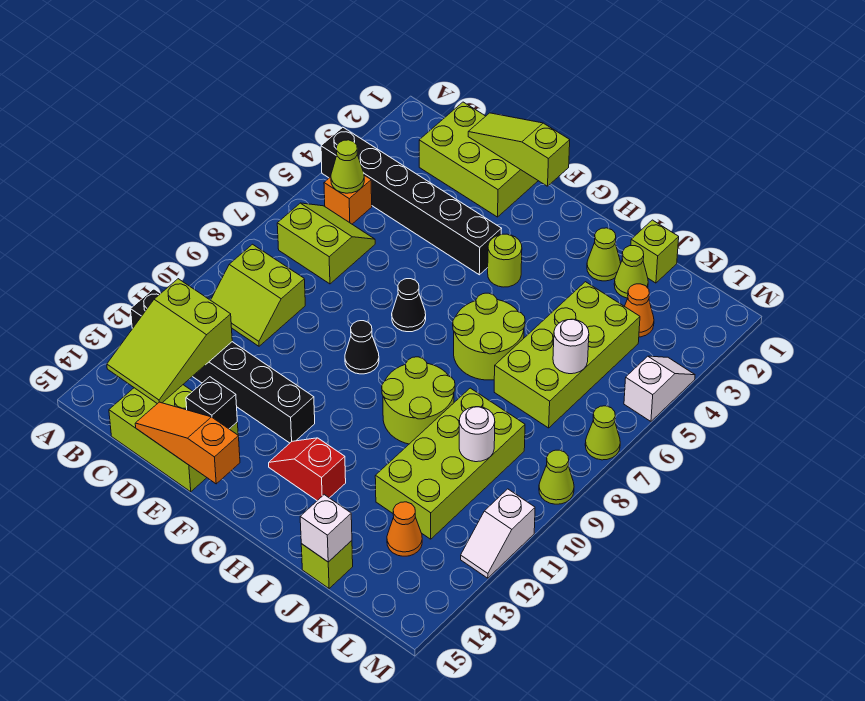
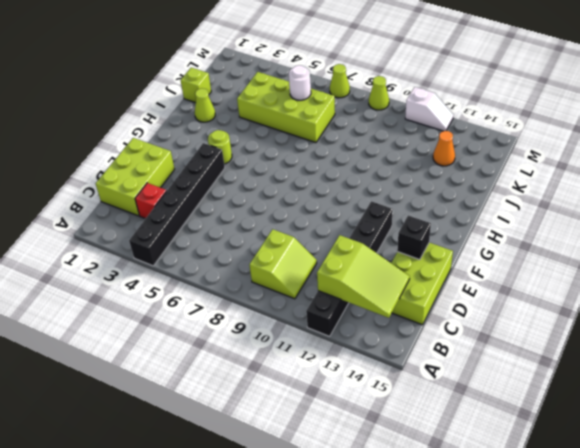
red brick C3 level 1 -> none
none -> orange brick B5 level 1
none -> lime slope B6:C7 level 1 top 7
none -> black cone F7 level 1
none -> black cone F9 level 1

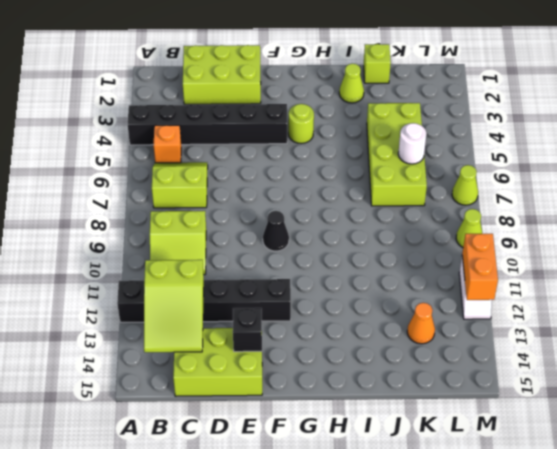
orange brick M11:M12 level 2 -> none
none -> black cone F7 level 1
none -> red slope G13:H13 level 1 top H
none -> lime round brick H6:I7 level 1
none -> lime round brick H9:I10 level 1

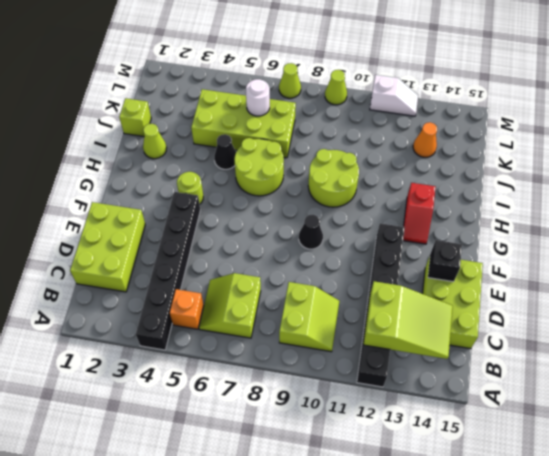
black cone I5 level 1 -> black cone F7 level 1
none -> lime cone J2 level 1
none -> lime brick J9:K12 level 1
none -> lime brick J15 level 1
none -> orange cone K3 level 1

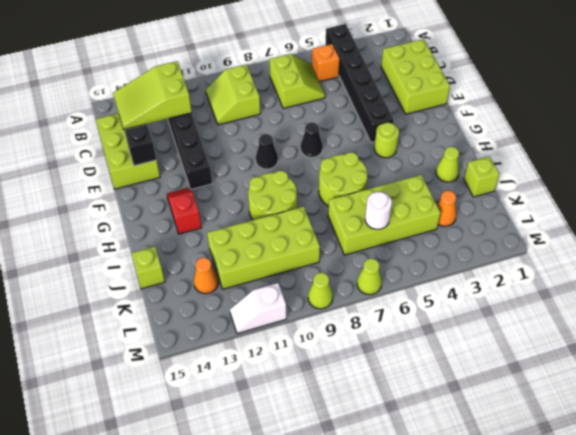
none -> lime cone J2 level 1
none -> white slope M4:M5 level 1 top 5
none -> lime cone B5 level 2
none -> lime slope D1:F1 level 2 top F

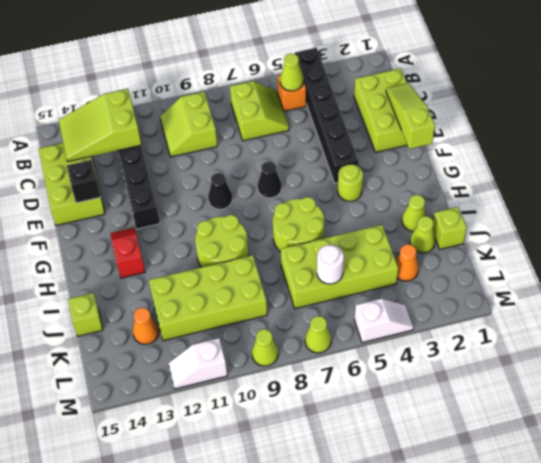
none -> orange slope D15:F15 level 2 top F
none -> white brick J15 level 2
none -> white round brick K10 level 2

